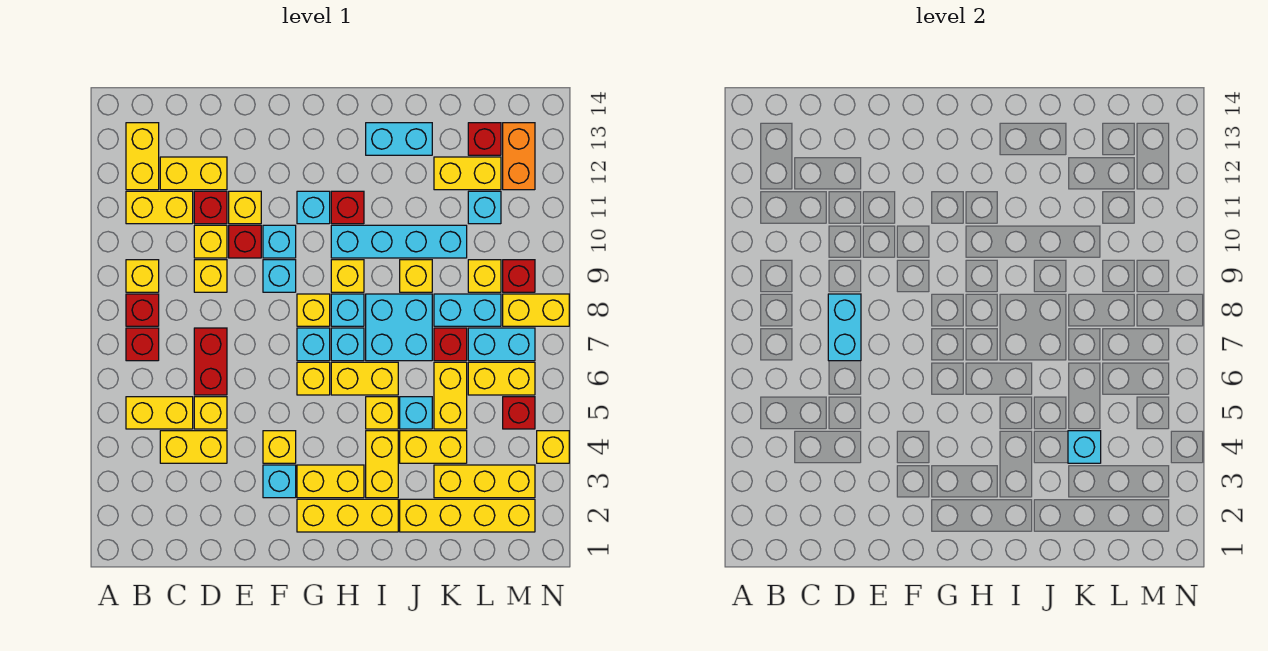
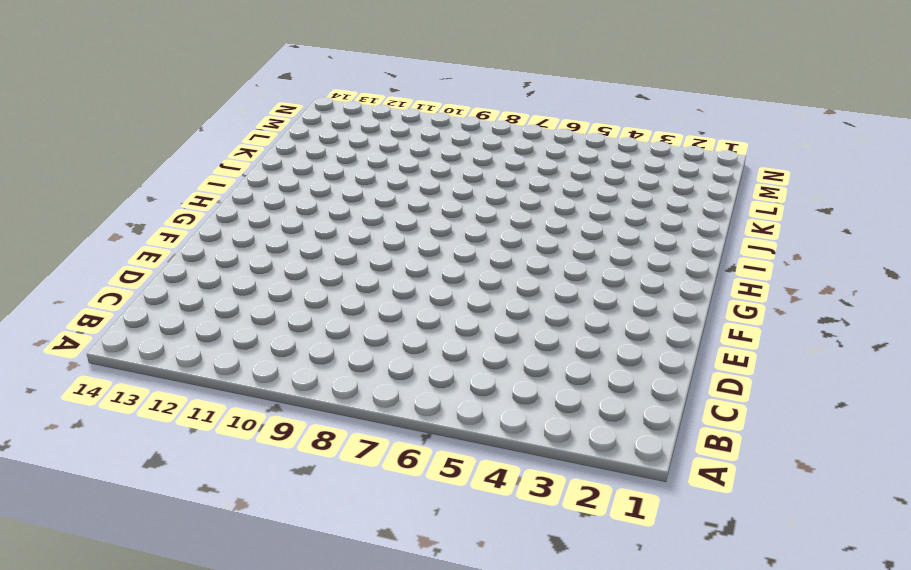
none -> yellow brick B5:C5 level 1
none -> red brick B7 level 1
none -> red brick B8 level 1
none -> yellow brick B9 level 1

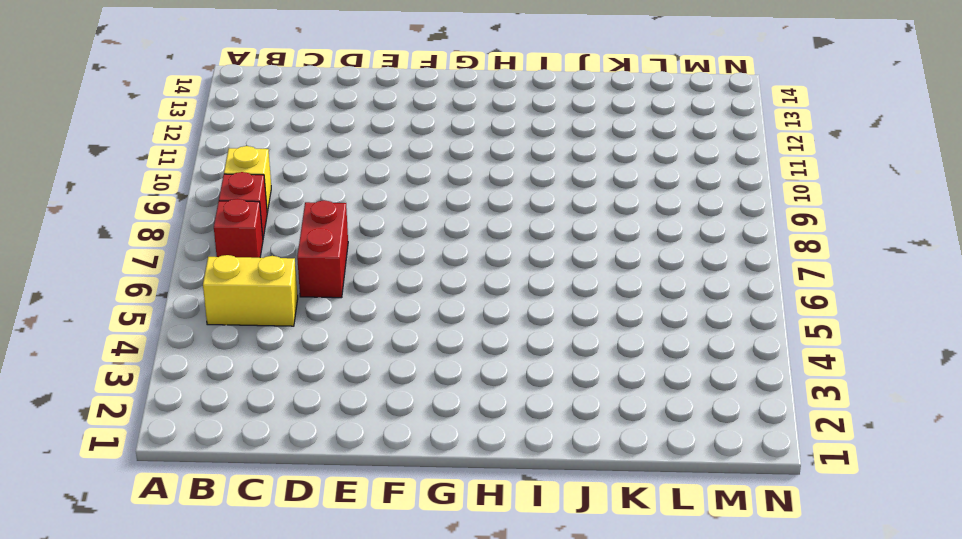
none -> yellow brick B11:C11 level 1
none -> yellow brick B12:B13 level 1
none -> yellow brick C4:D4 level 1
none -> yellow brick C12:D12 level 1

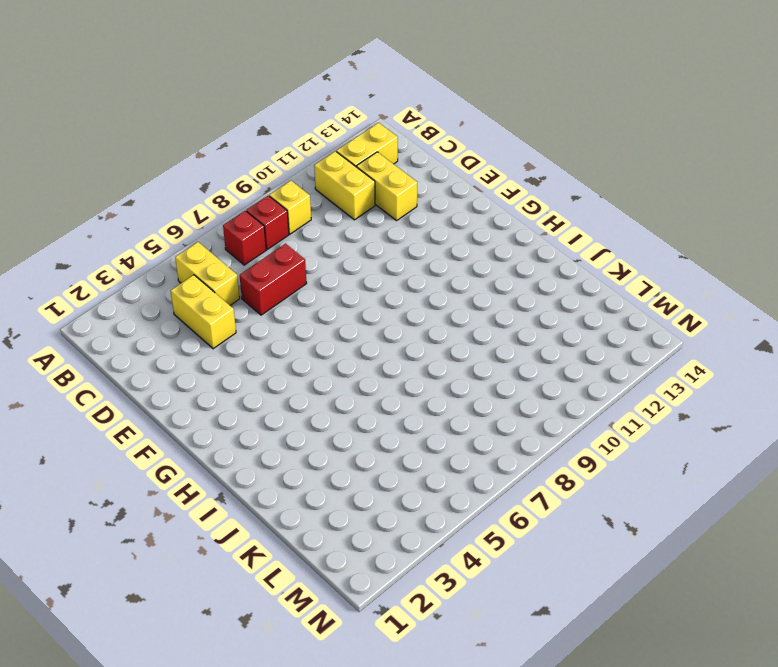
none -> yellow brick D5 level 1
none -> yellow brick D9 level 1
none -> yellow brick D10 level 1
none -> red brick D11 level 1

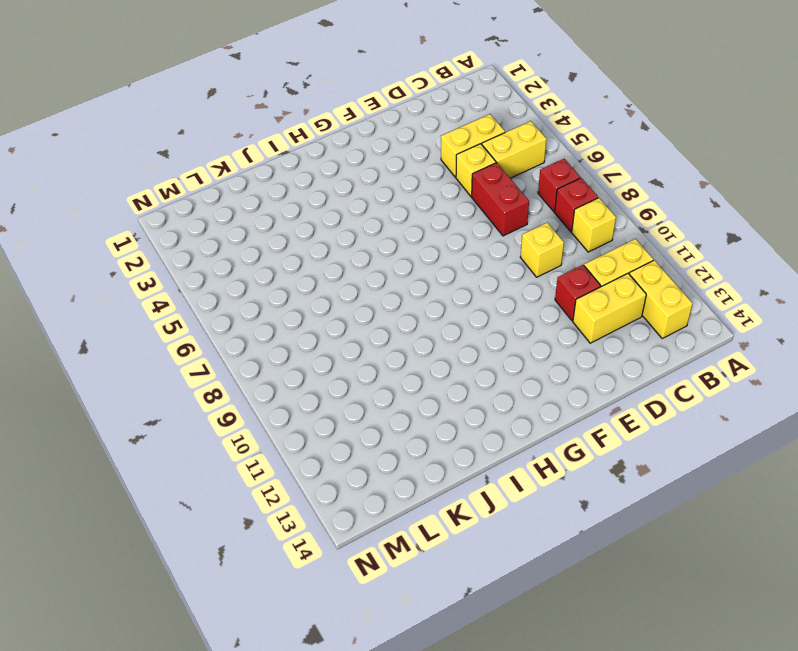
none -> yellow brick D10 level 1
none -> red brick E10 level 1
none -> yellow brick E11 level 1
none -> cyan brick F3 level 1

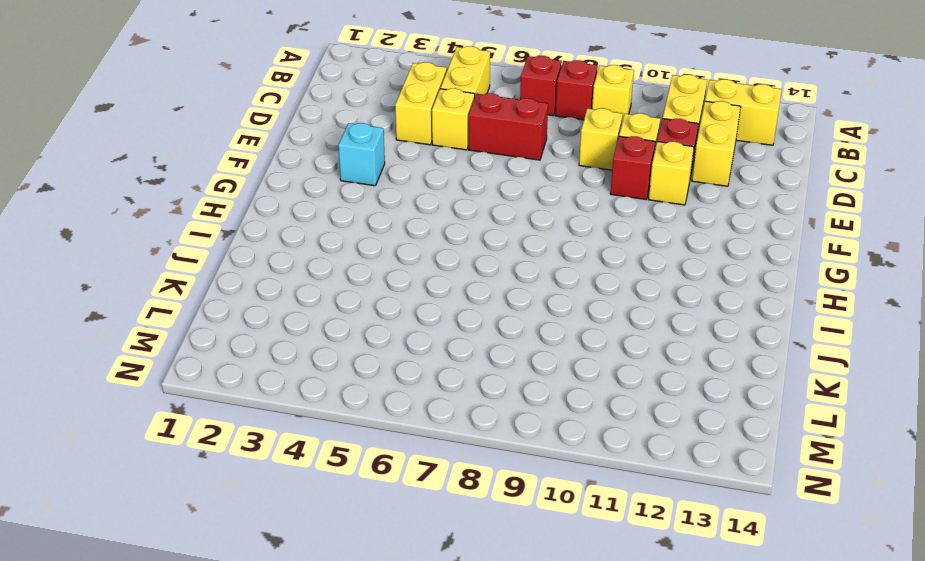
none -> yellow brick F4 level 1
none -> cyan brick F9 level 1
none -> cyan brick F10 level 1
none -> yellow brick G2:I2 level 1

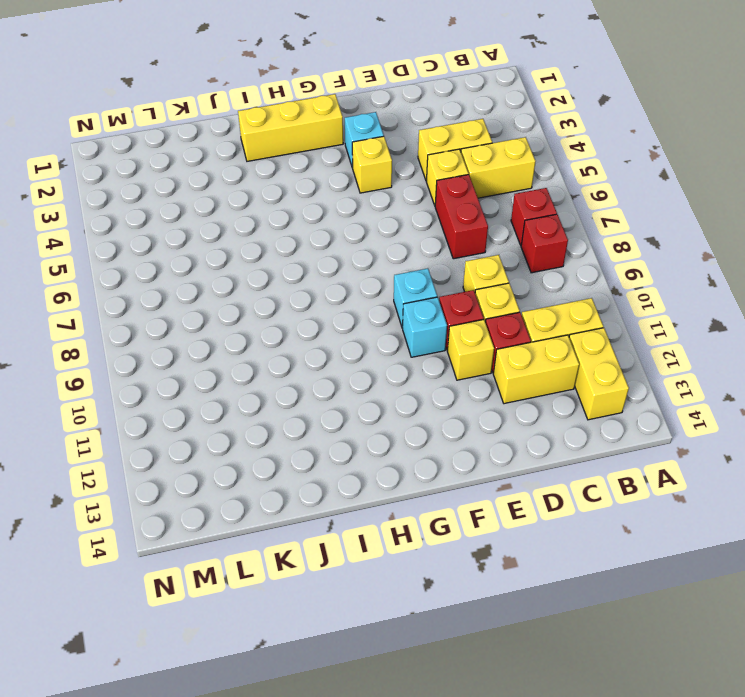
none -> yellow brick B9 level 1
none -> yellow brick G3:H3 level 1
none -> yellow brick G6 level 1
none -> cyan brick G7 level 1

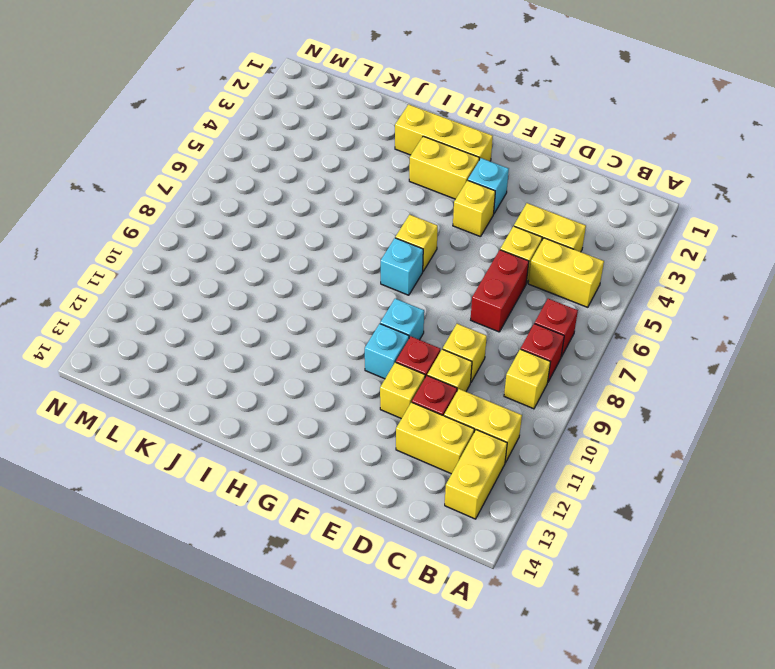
none -> yellow brick G8 level 1
none -> cyan brick G11 level 1
none -> yellow brick H6:I6 level 1
none -> cyan brick H7 level 1

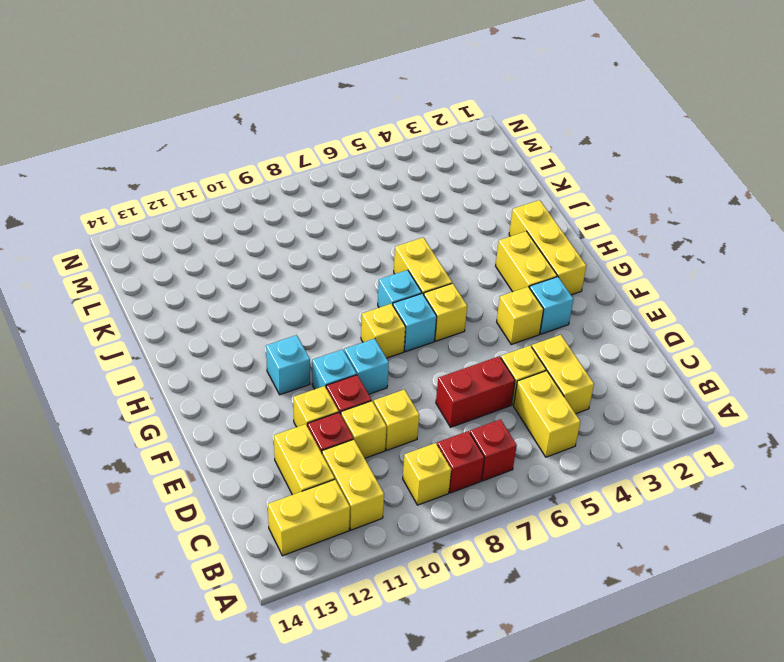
none -> cyan brick H8 level 1
none -> yellow brick H9 level 1
none -> cyan brick H10:K10 level 1
none -> red brick H11 level 1

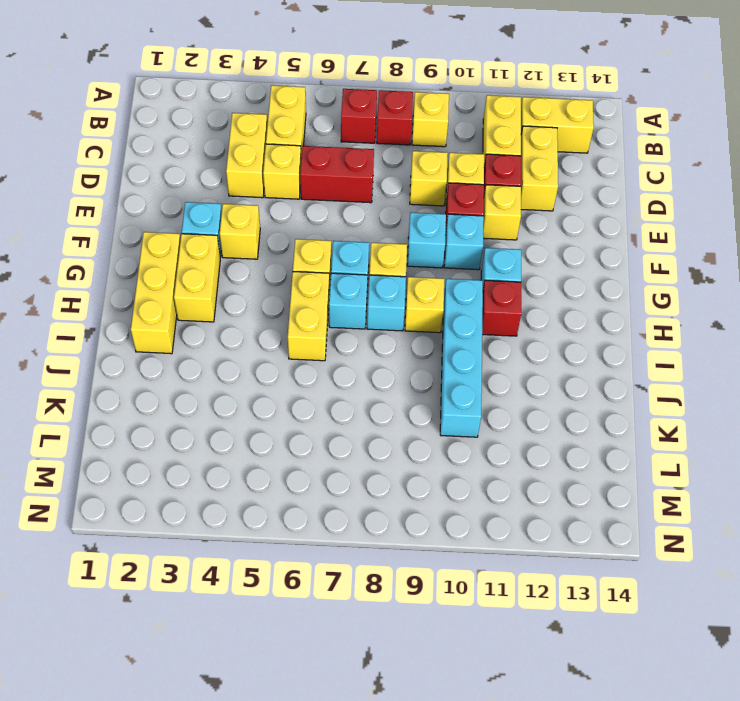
none -> yellow brick I3:I4 level 1
none -> yellow brick I5 level 1
none -> cyan brick I7:J8 level 1
none -> cyan brick I13:J13 level 1

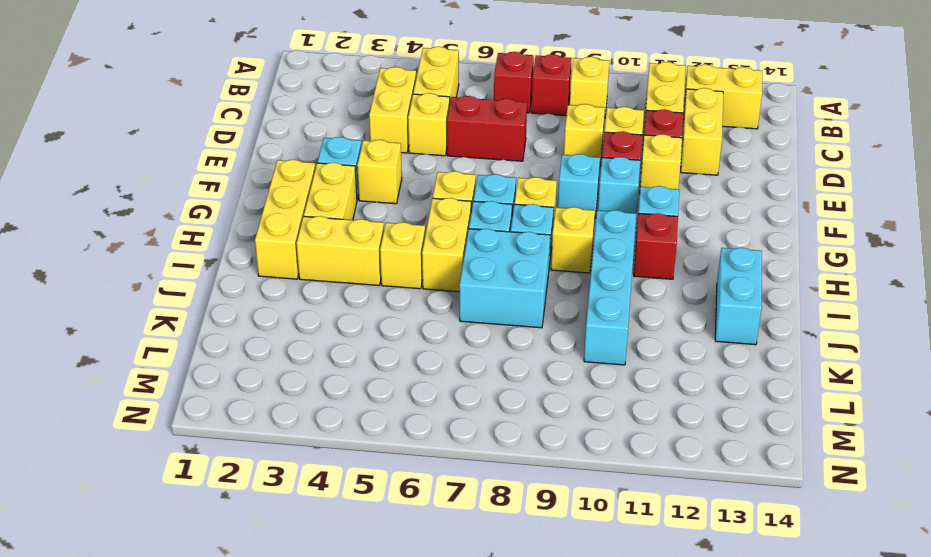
none -> yellow brick J2:M2 level 1
none -> yellow brick J4:K4 level 1
none -> cyan brick J5 level 1
none -> yellow brick J9 level 1

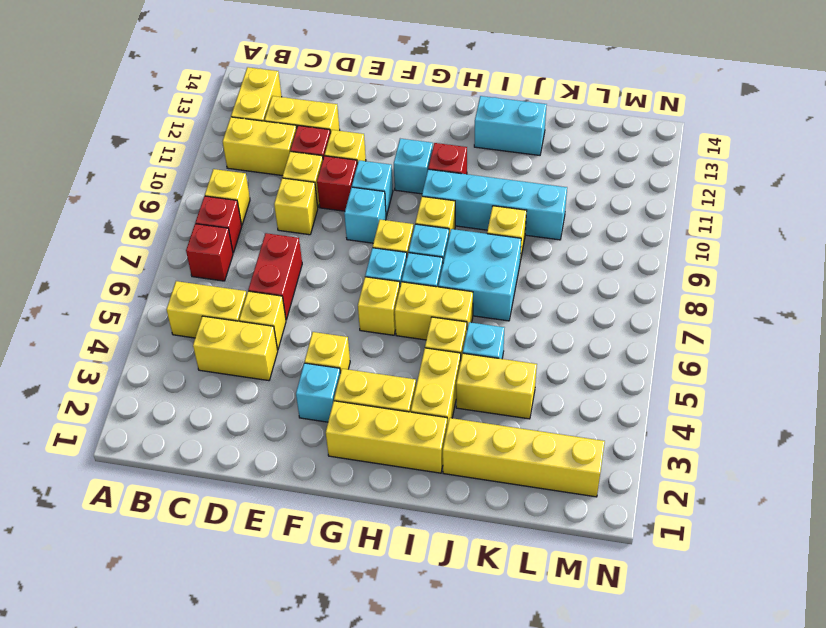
none -> yellow brick K3:M3 level 1
none -> yellow brick K5:K6 level 1
none -> red brick K7 level 1
none -> cyan brick K8:L8 level 1

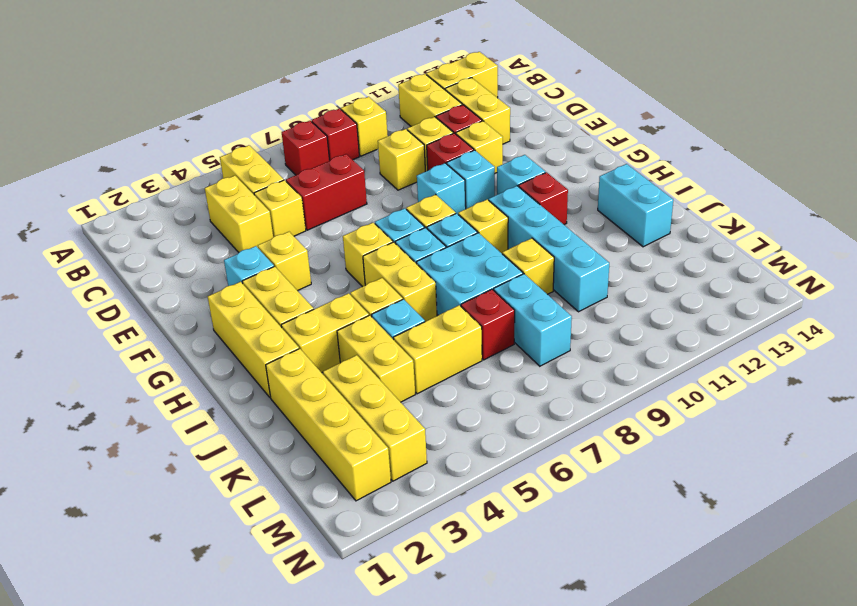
none -> yellow brick K12:L12 level 1
none -> yellow brick L6:M6 level 1
none -> cyan brick L7:M7 level 1
none -> yellow brick L9 level 1

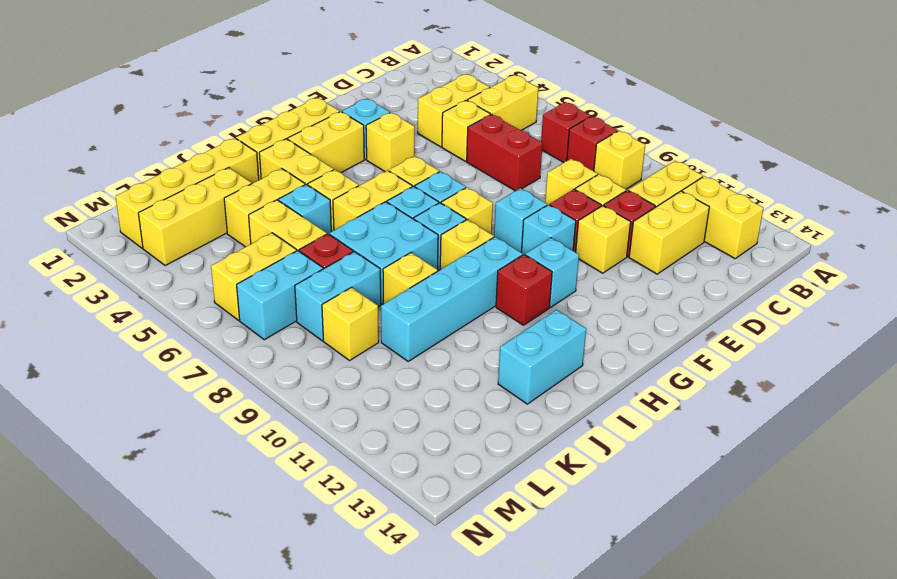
none -> yellow brick K12:L12 level 1
none -> cyan brick L11 level 1
none -> red brick L13 level 1
none -> red brick M5 level 1

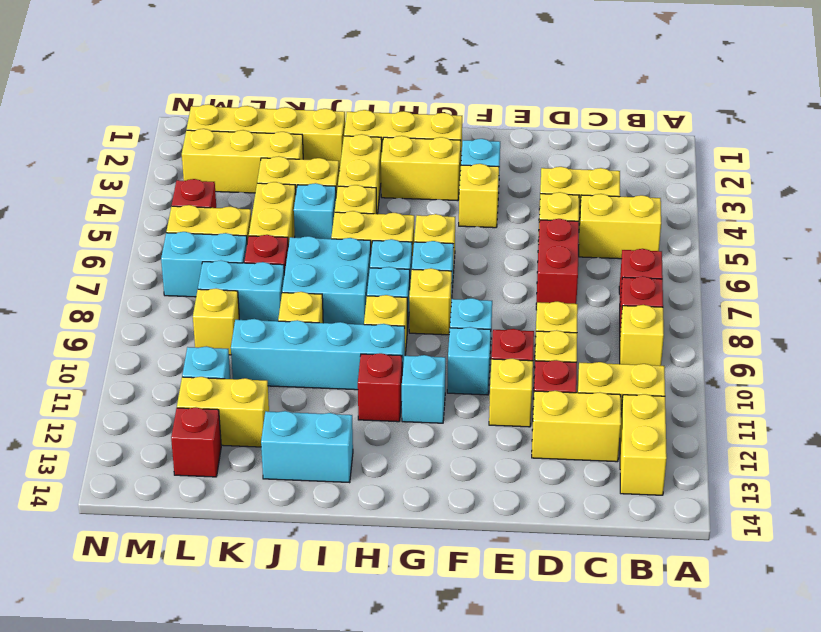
none -> yellow brick M8:N8 level 1
none -> red brick M9 level 1
none -> orange brick M12:M13 level 1
none -> yellow brick N4 level 1

